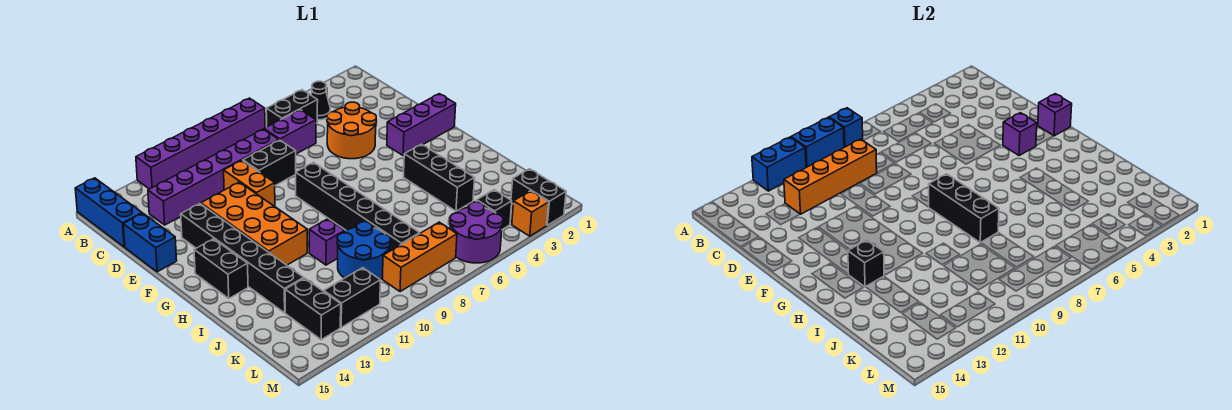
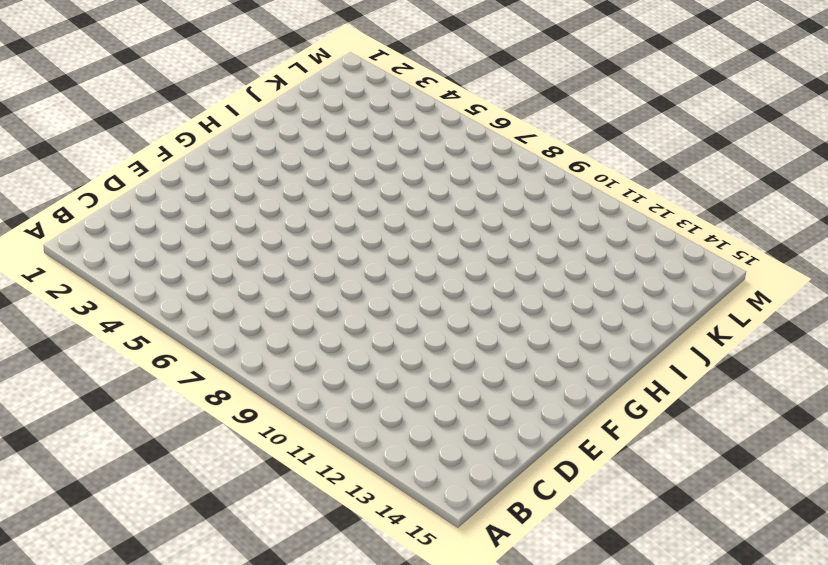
none -> purple brick A7:A12 level 1
none -> blue brick A15:C15 level 1
none -> black cone B4 level 1
none -> black brick B5:B6 level 1

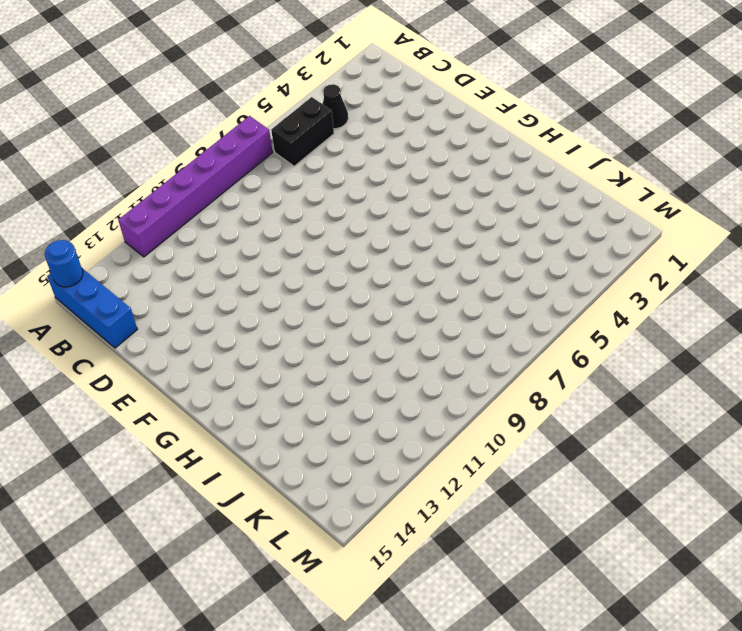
blue round brick A15 level 2 -> none
none -> purple brick C6:C7 level 1
none -> purple brick C8:C13 level 1
none -> orange round brick D4:E5 level 1
none -> black brick D8:D9 level 1

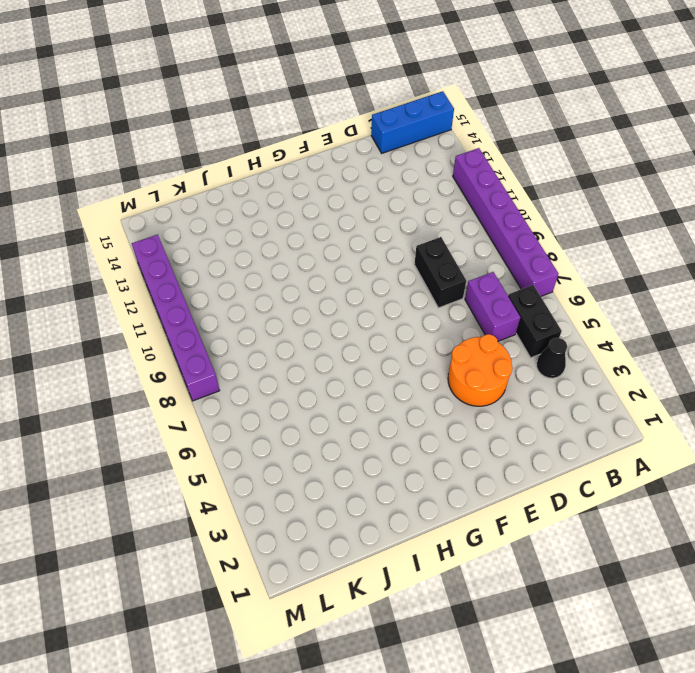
purple brick M8:M13 level 1 -> purple brick C8:C13 level 1
none -> orange brick D10:E10 level 1
none -> blue brick D15:E15 level 1
none -> orange brick E11:H12 level 1
none -> black brick E13:J13 level 1

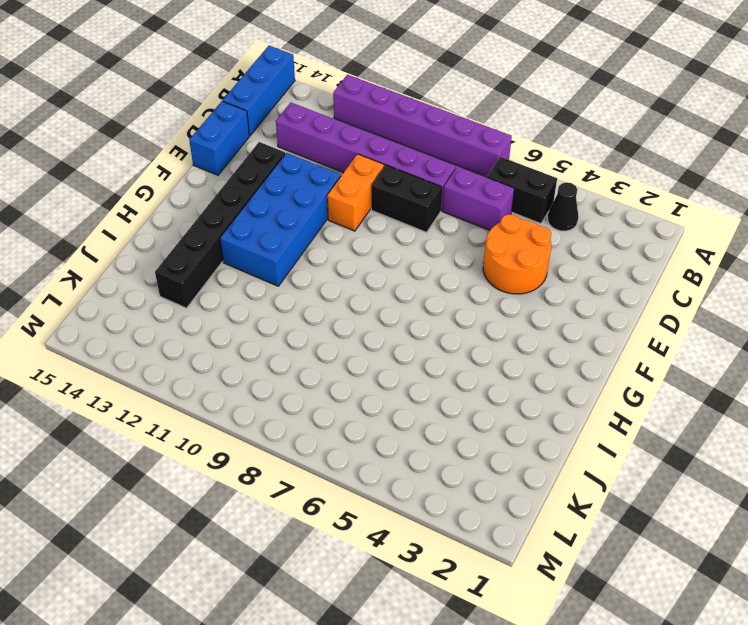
blue brick E11:H12 level 1 -> orange brick E11:H12 level 1
none -> purple brick F1:F3 level 1
none -> black brick F8:K8 level 1
none -> black brick G14:H14 level 1
none -> black brick H4:J4 level 1

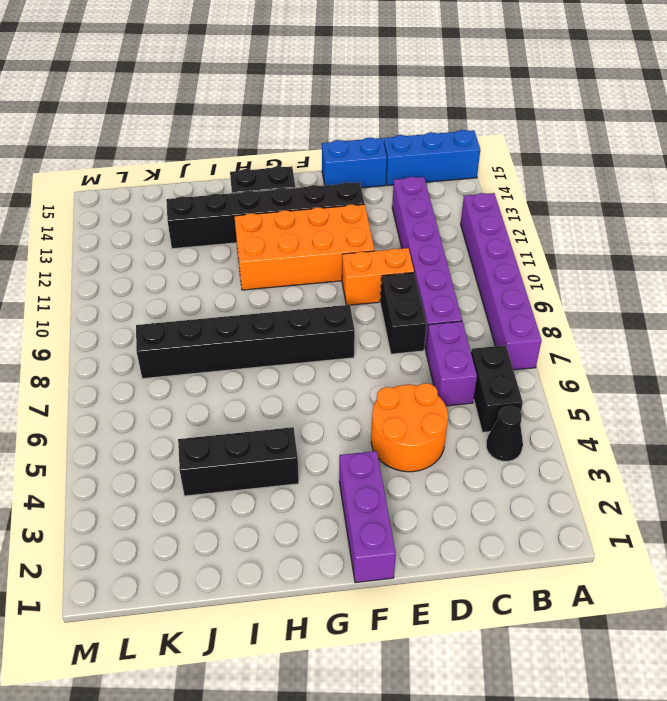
none -> purple brick I10 level 1
none -> blue round brick J9:K10 level 1
none -> black brick K13:L13 level 1
none -> black brick L2:M2 level 1

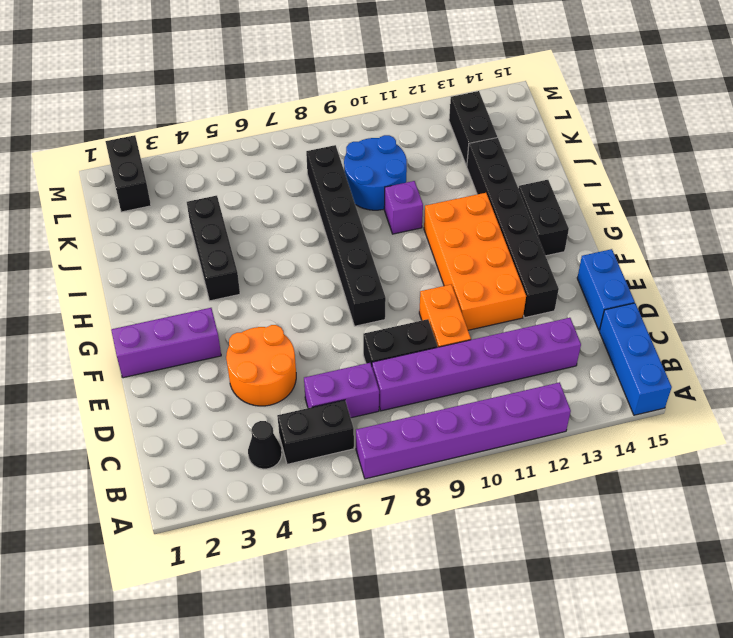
none -> black brick L4 level 1
none -> purple round brick L5:M6 level 1
none -> orange brick L7:L9 level 1
none -> black brick L11:L12 level 1

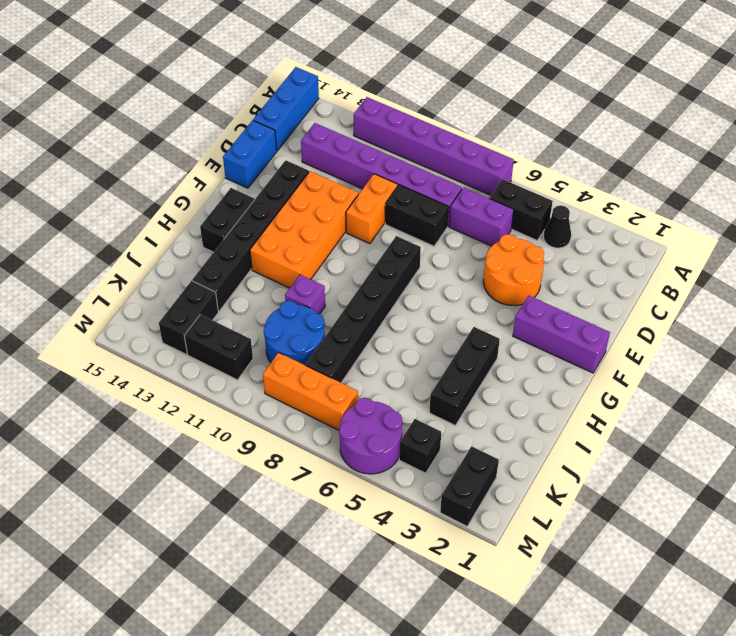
none -> orange brick M3 level 1
none -> blue brick A8 level 2
none -> blue brick A9:A10 level 2
none -> blue brick A11:A12 level 2

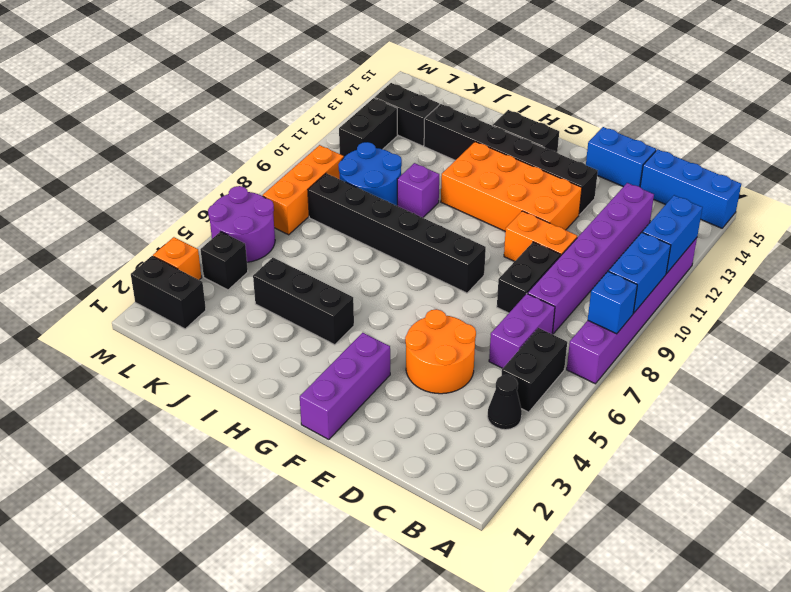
none -> orange brick C9:C12 level 2
none -> purple brick F1 level 2
none -> purple brick F3 level 2
none -> black brick G8:I8 level 2

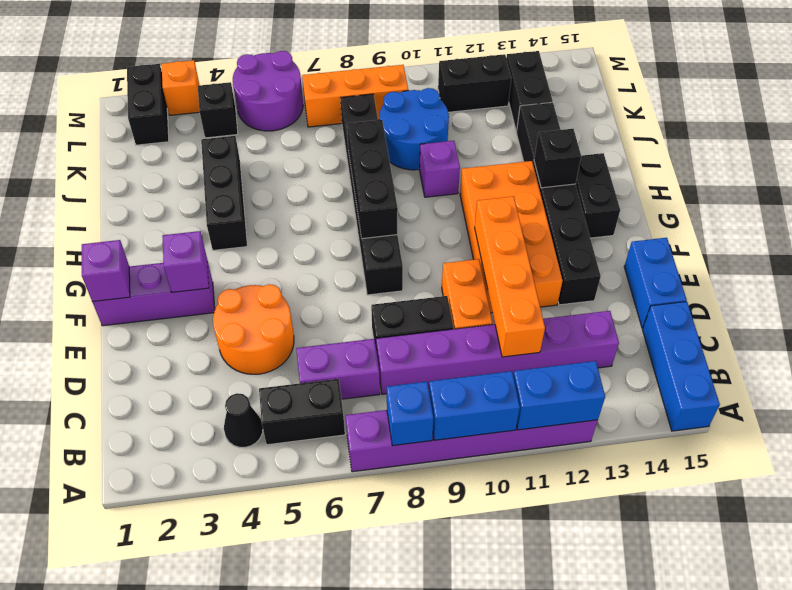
orange brick C11:F11 level 2 -> orange brick C9:C12 level 2

